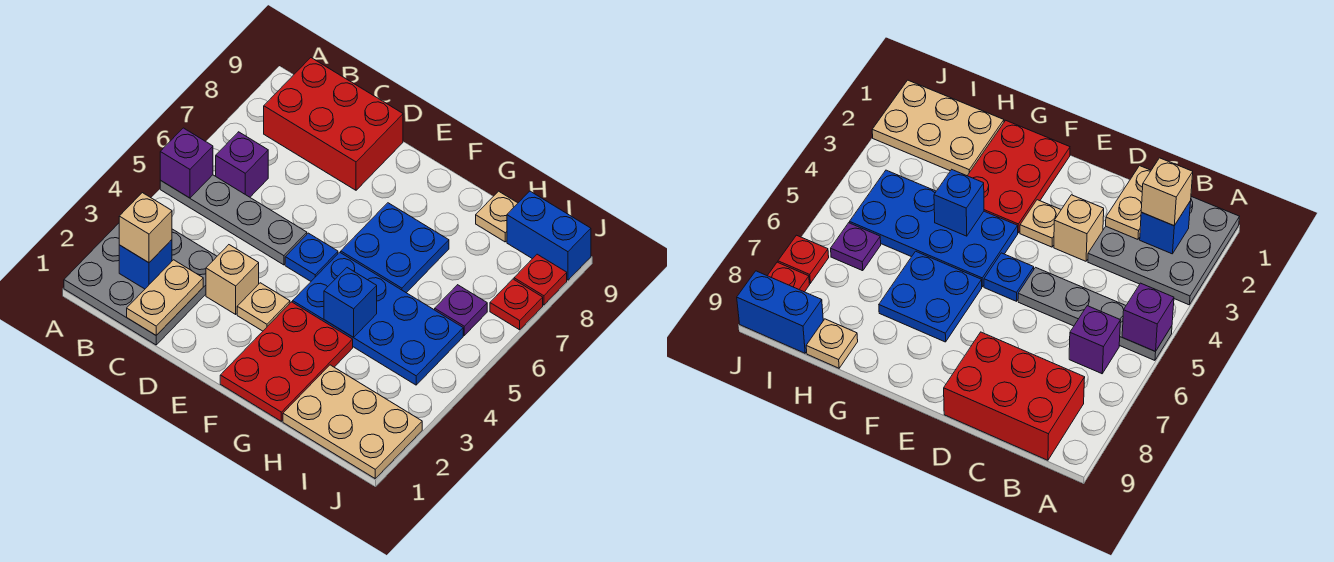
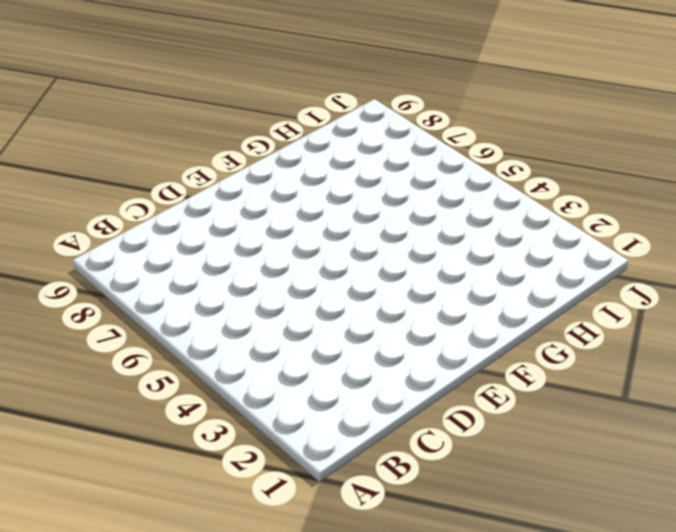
none -> grey plate A1:C3 level 1
none -> grey plate A5:D5 level 1
none -> purple brick B6 level 1

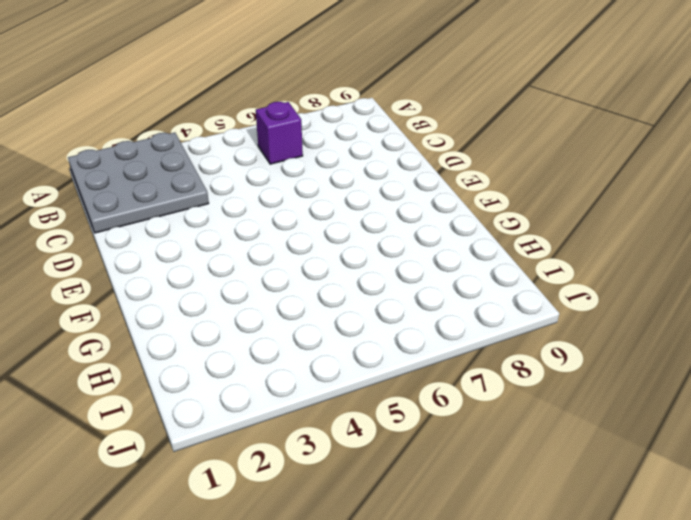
none -> grey plate A5:D5 level 1
none -> red brick B8:D9 level 1
none -> tan brick D3 level 1

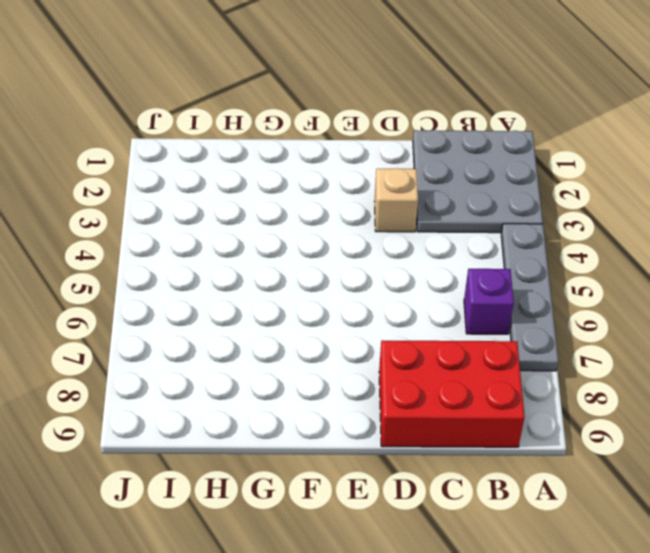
grey plate A4:A7 level 1 -> grey plate A5:D5 level 1
none -> tan plate E3 level 1
none -> blue plate E5 level 1
none -> red plate F1:G3 level 1

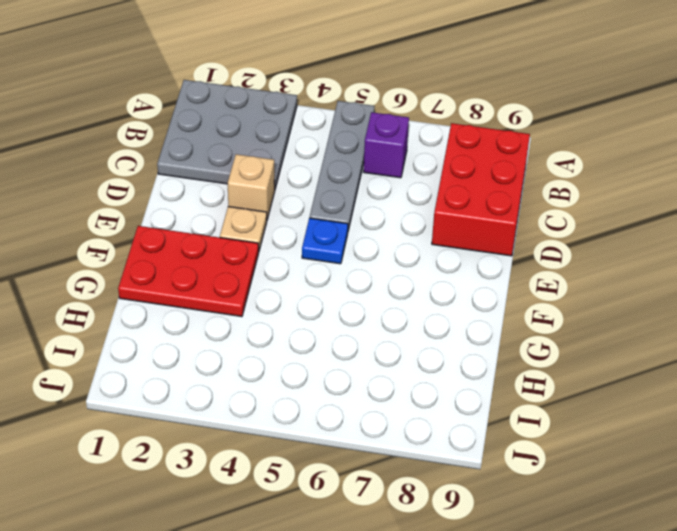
none -> blue plate F4:I5 level 1
none -> blue plate F6:G7 level 1
none -> tan plate H1:J2 level 1

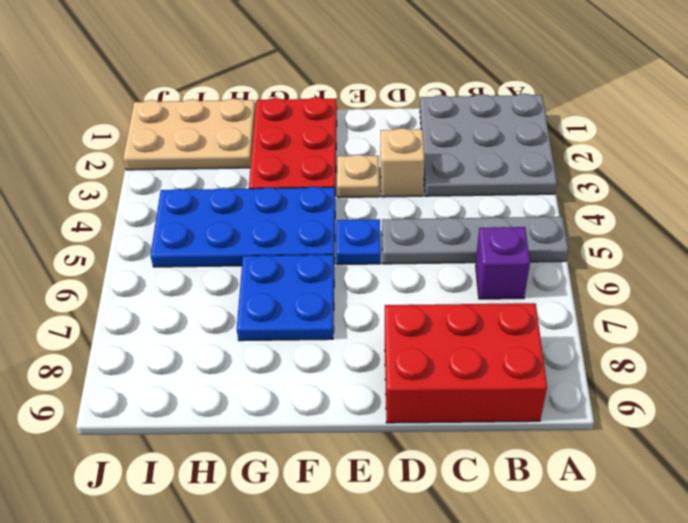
none -> tan plate H9 level 1
none -> purple plate I6 level 1
none -> blue brick I9:J9 level 1

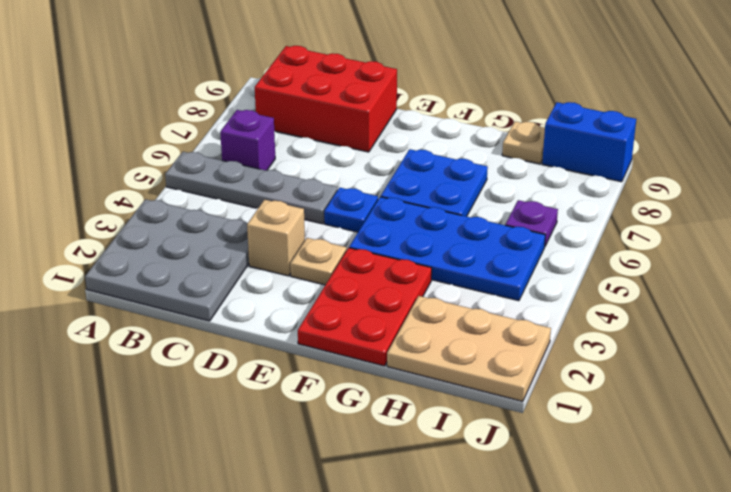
none -> red plate J7 level 1
none -> red plate J8 level 1
none -> purple brick A5 level 2

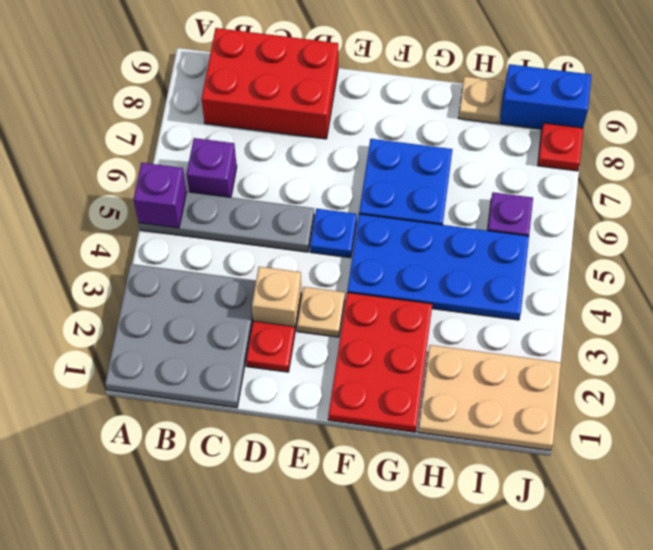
red plate D2 level 1 -> red plate J7 level 1
none -> blue brick B2 level 2
none -> tan plate C1:C2 level 2
none -> blue brick G4 level 2

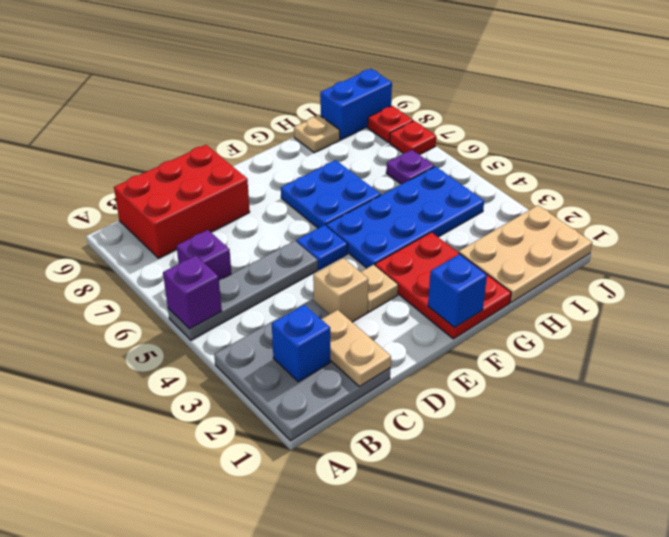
blue brick F1 level 2 -> blue brick G4 level 2
none -> tan brick B2 level 3

